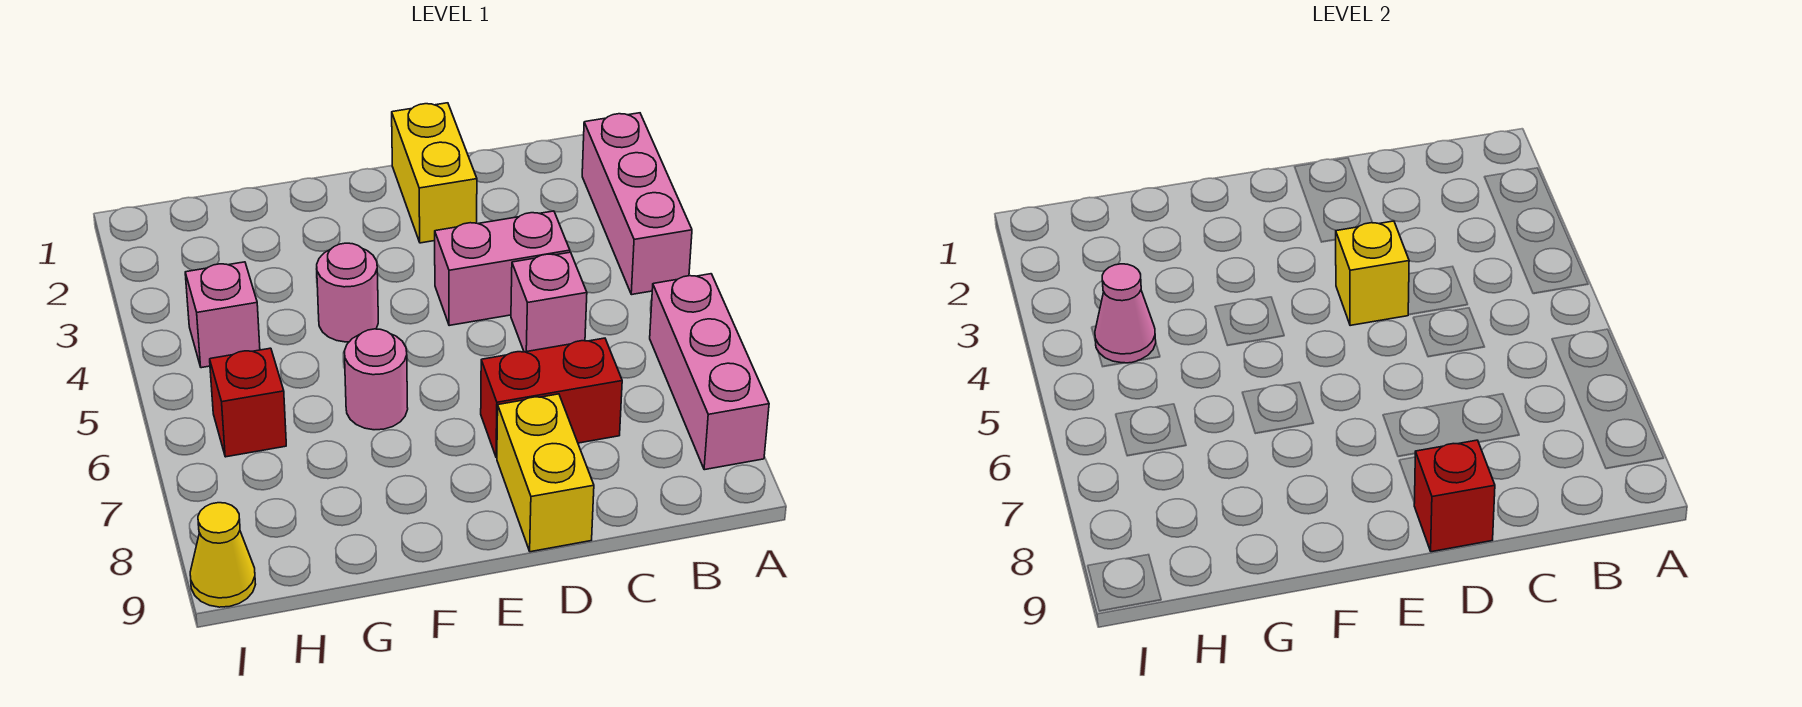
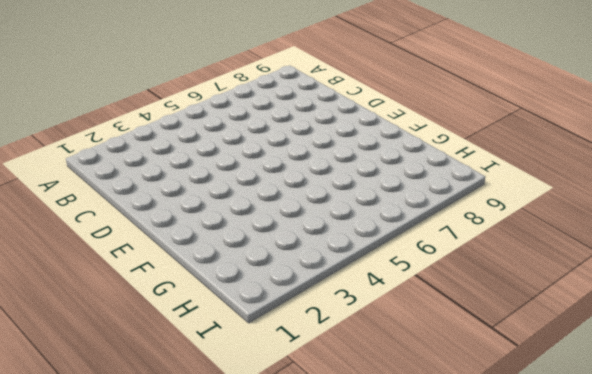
none -> pink brick A2:A4 level 1
none -> pink brick A6:A8 level 1
none -> pink brick C4:D4 level 1

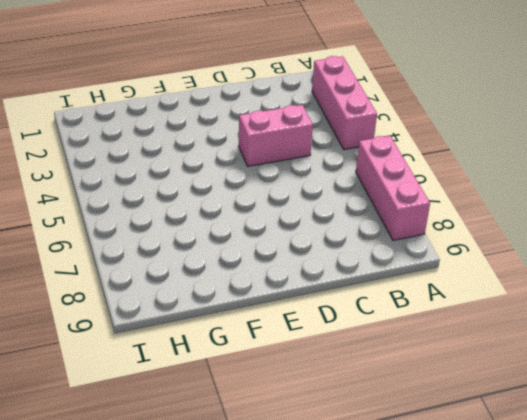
none -> pink brick C5 level 1
none -> red brick C7:D7 level 1
none -> yellow brick D1:D2 level 1

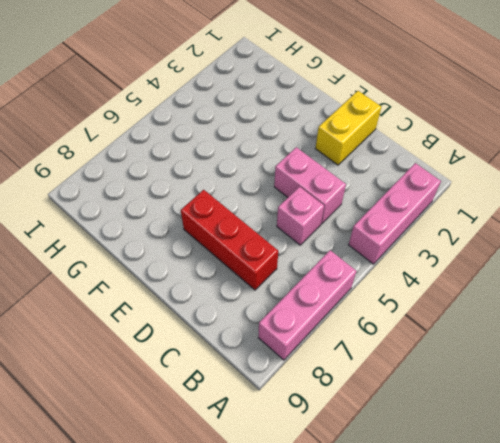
red brick C7:E7 level 1 -> red brick C7:D7 level 1
none -> yellow brick D8:D9 level 1
none -> pink round brick F4 level 1
none -> pink round brick F6 level 1

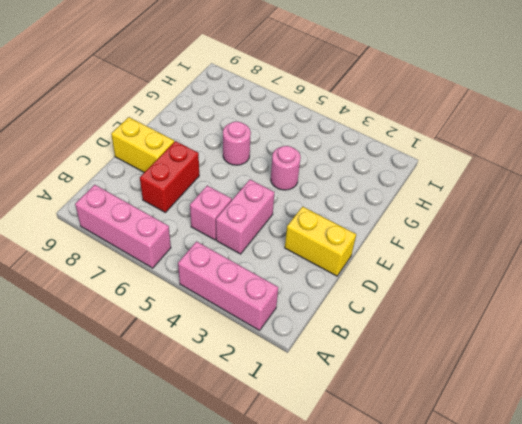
none -> pink brick H4 level 1
none -> red brick H6 level 1
none -> yellow cone I9 level 1

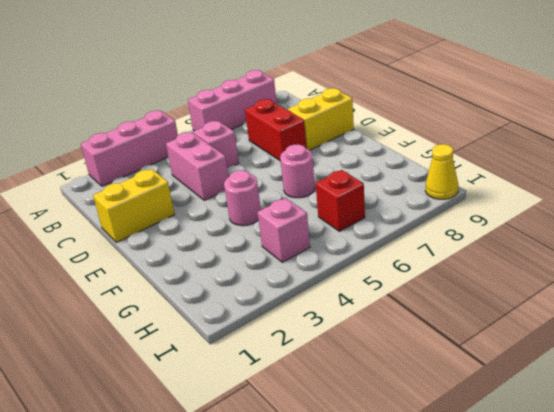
none -> yellow brick D4 level 2
none -> red brick D9 level 2
none -> pink cone H4 level 2

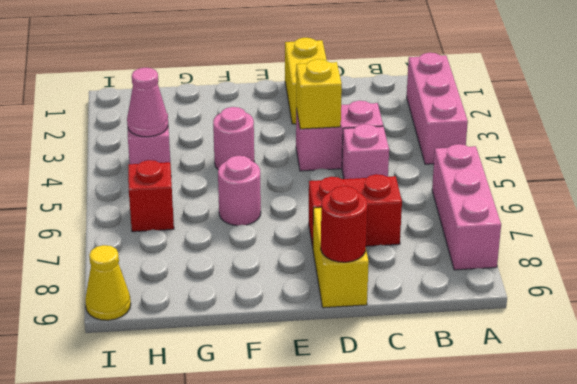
red round brick D9 level 2 -> red brick D9 level 2

